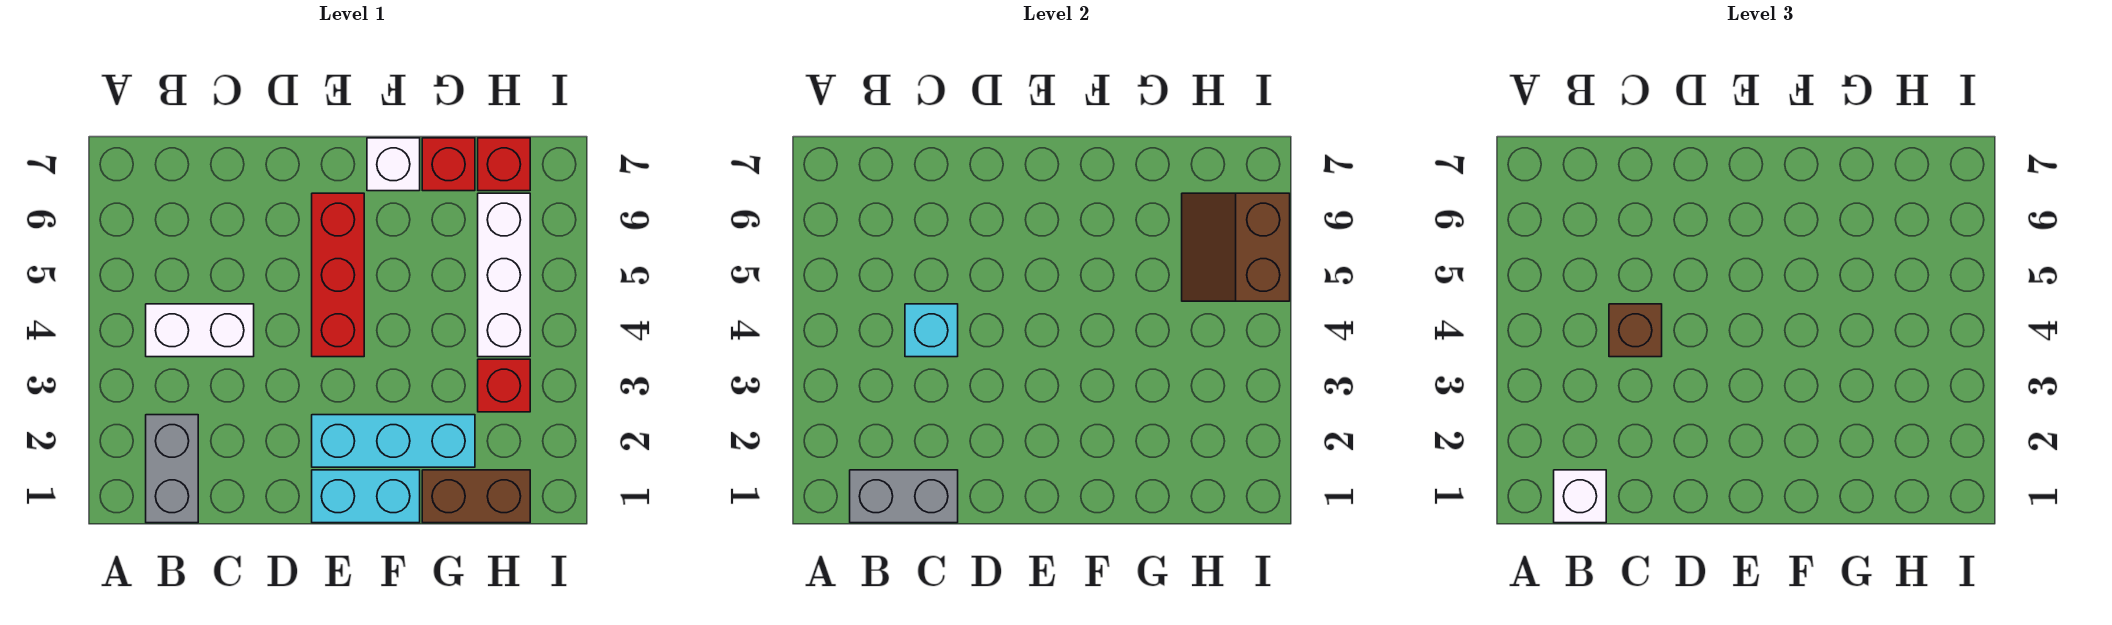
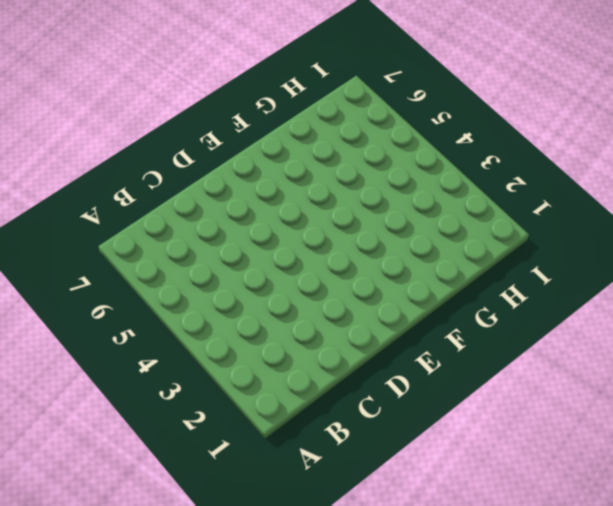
none -> grey brick B1:B2 level 1
none -> white brick B4:C4 level 1
none -> cyan brick E1:F1 level 1

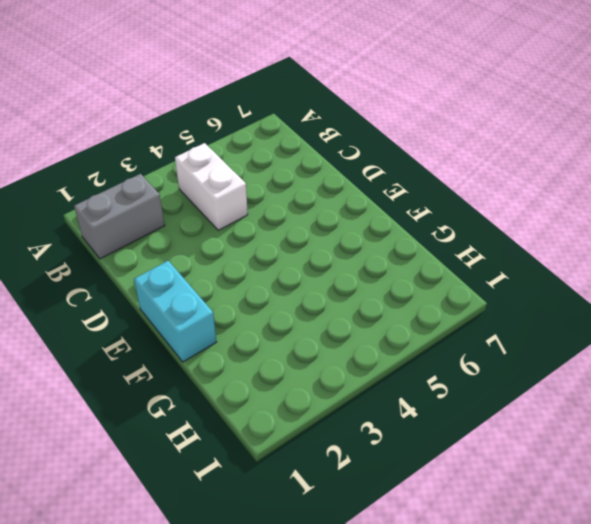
none -> cyan brick E2:G2 level 1
none -> red brick E4:E6 level 1
none -> white brick F7 level 1

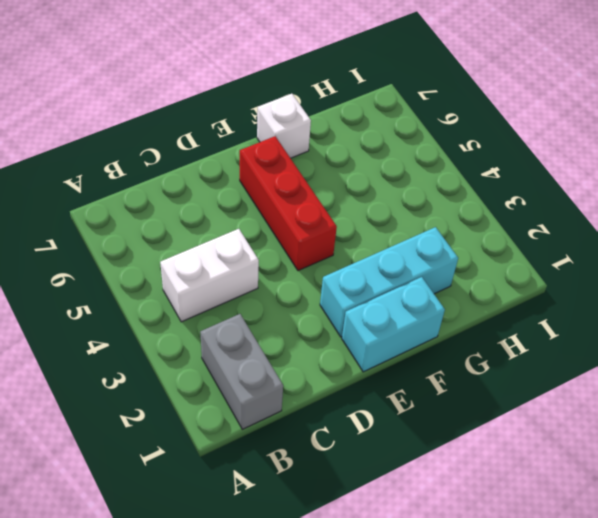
none -> brown brick G1:H1 level 1
none -> red brick G7 level 1
none -> red brick H3 level 1

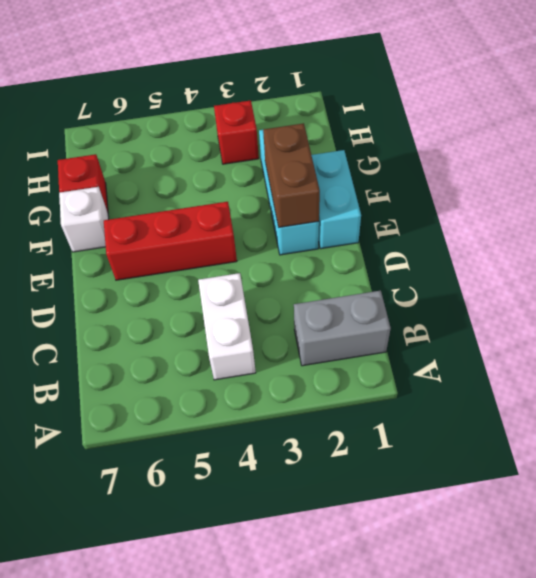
brown brick E2:F2 level 2 -> brown brick G1:H1 level 1
none -> white brick H4:H6 level 1
none -> red brick H7 level 1
none -> grey brick B1:C1 level 2

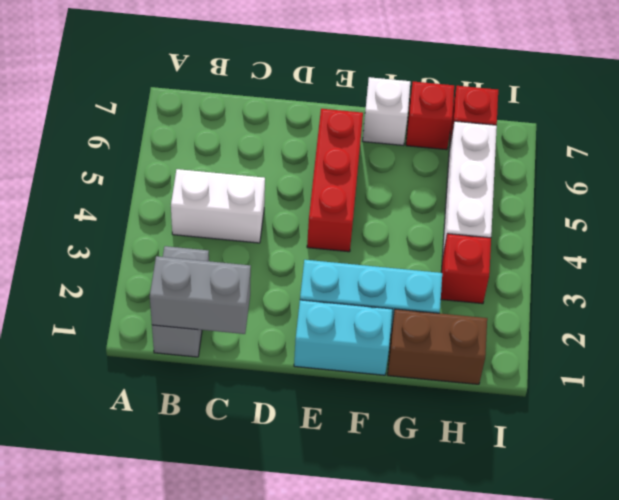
none -> cyan brick C4 level 2
none -> brown slope H5:I6 level 2 top I
none -> white brick B1 level 3

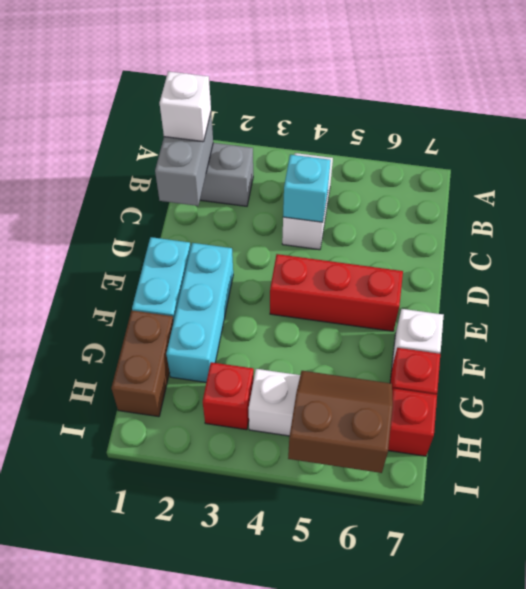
none -> brown brick C4 level 3

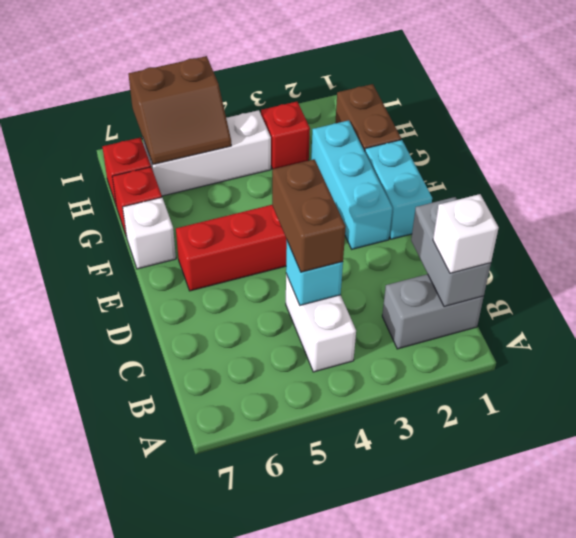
brown brick C4:D4 level 3 -> brown brick C4 level 3

